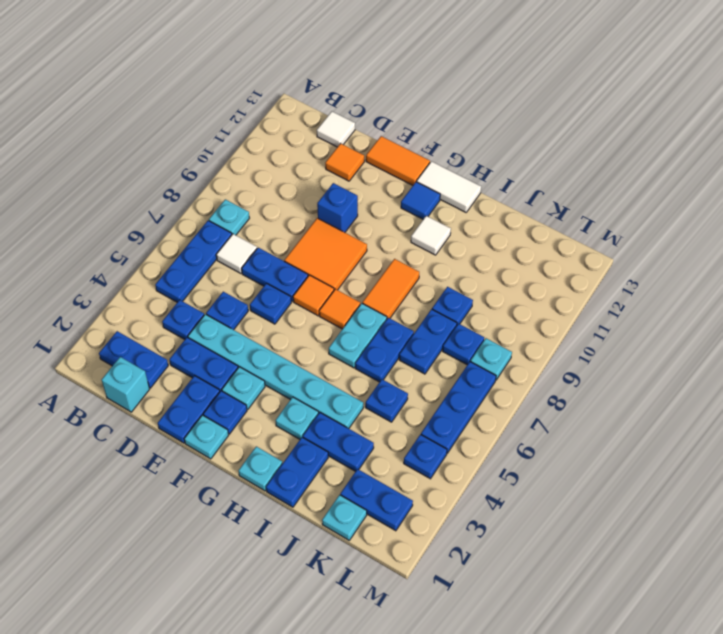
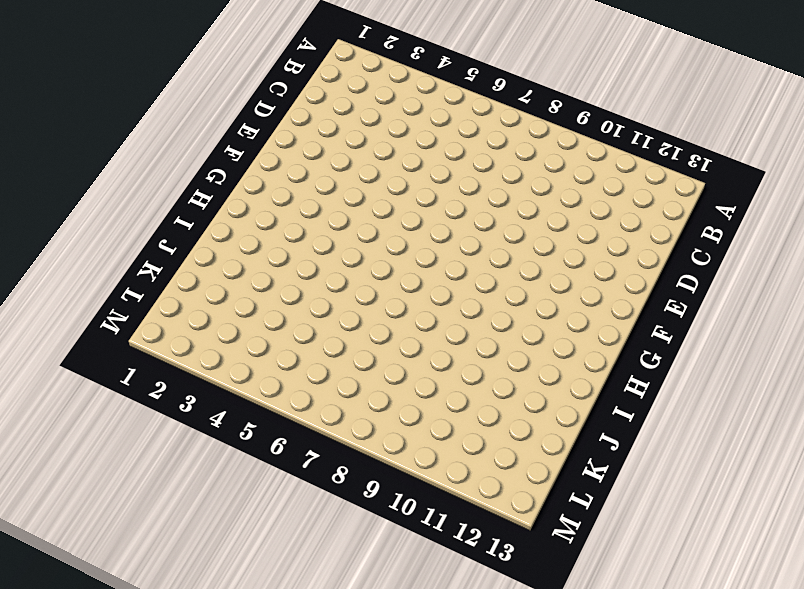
none -> blue plate B2:C2 level 1
none -> blue plate B5:B7 level 1
none -> cyan plate B8 level 1
none -> cyan brick C1 level 1

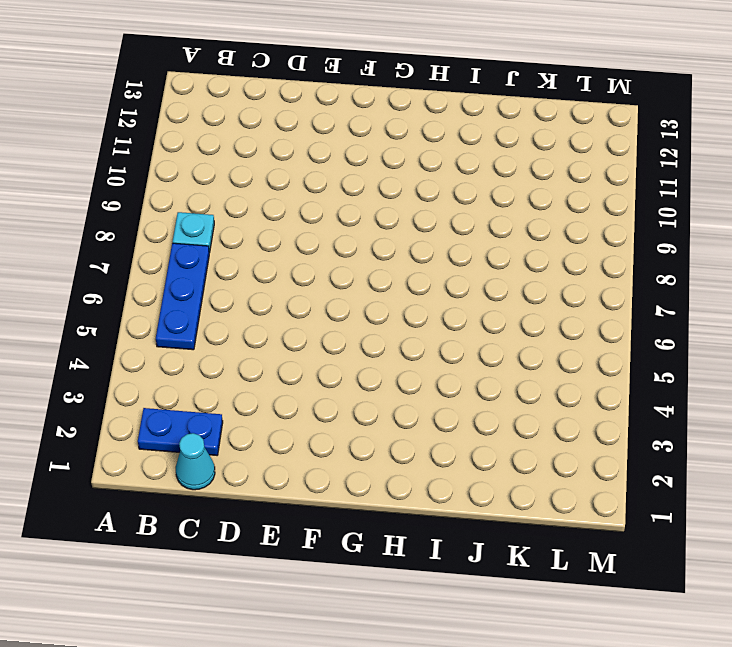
cyan cone C1 level 1 -> cyan brick C1 level 1
none -> blue plate C4 level 1
none -> white tile C7 level 1
none -> white tile C13 level 1
none -> blue plate D3:E3 level 1

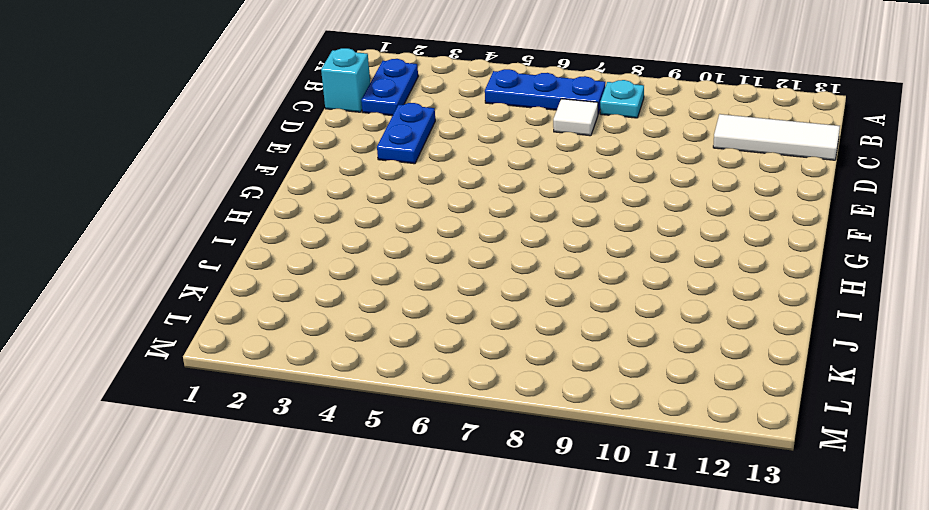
white tile C11:C13 level 1 -> white tile C13 level 1
none -> blue plate C4 level 1
none -> cyan plate D4:I4 level 1
none -> blue plate D5 level 1
none -> blue plate D7:E7 level 1

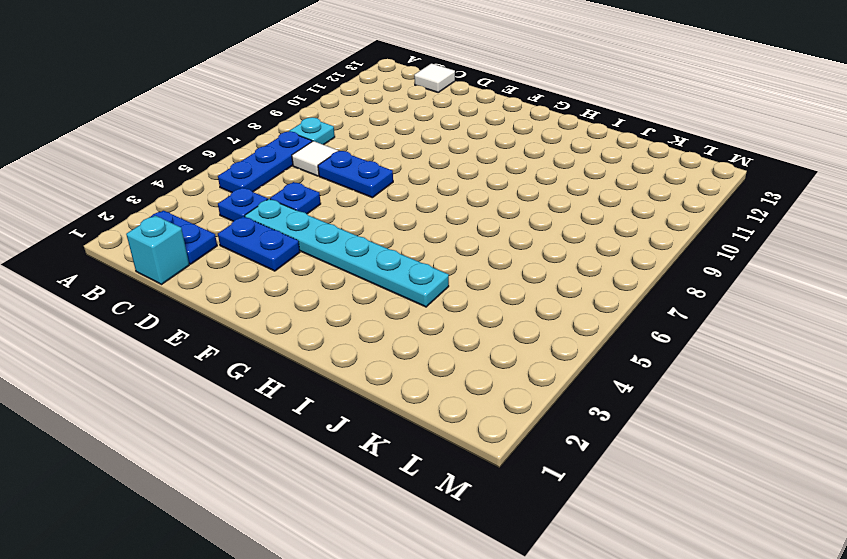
none -> orange tile D12 level 1
none -> blue plate E1:E2 level 1
none -> blue plate E6 level 1
none -> orange tile E8:F9 level 1

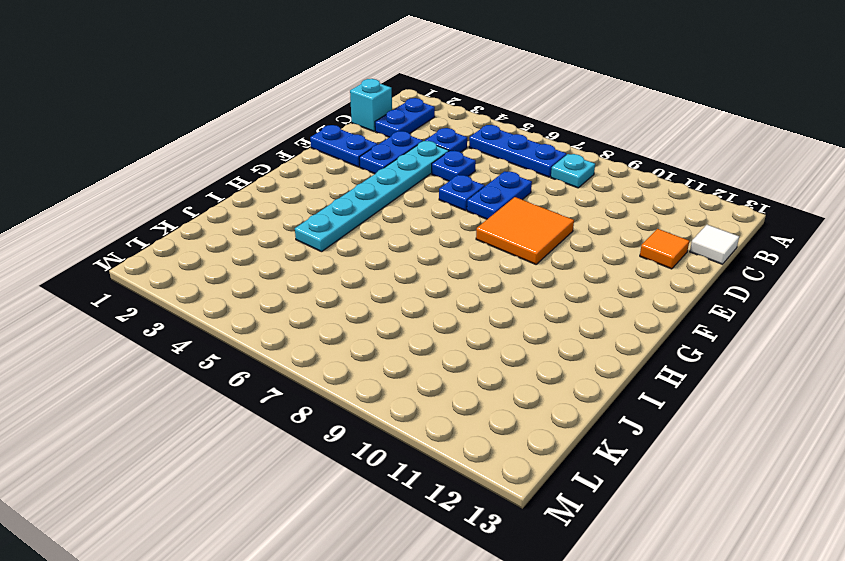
none -> white tile C7 level 1
none -> blue brick E10 level 1
none -> orange tile E13:F13 level 1
none -> cyan plate F1 level 1

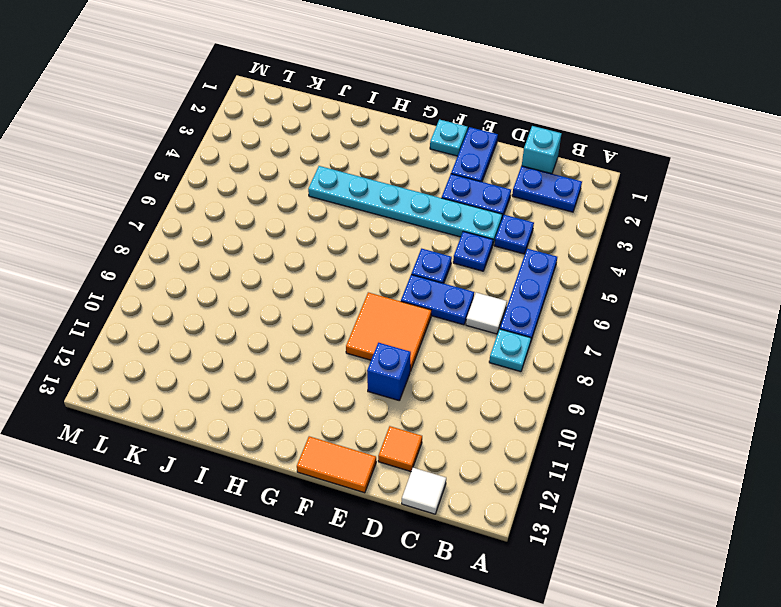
none -> blue plate F2 level 1
none -> cyan plate F3 level 1
none -> orange tile F7 level 1
none -> orange tile G7 level 1

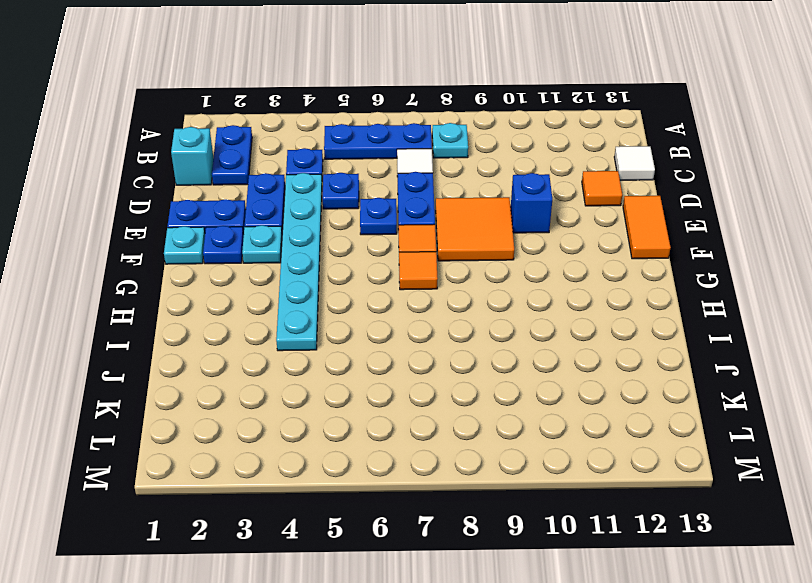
none -> blue tile G12 level 1
none -> white tile G13:H13 level 1
none -> cyan plate H1 level 1
none -> cyan plate H3 level 1

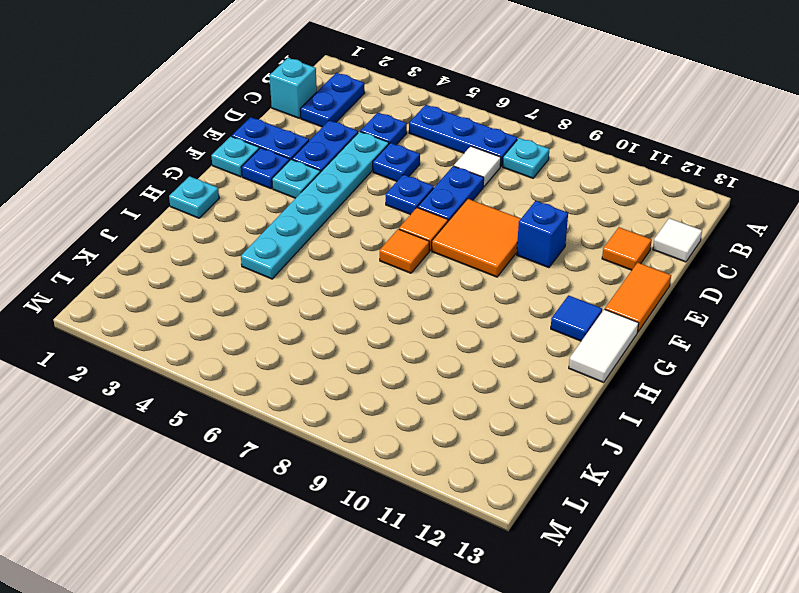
none -> cyan plate H3 level 1
none -> cyan plate H6:H7 level 1
none -> orange tile H8:H9 level 1
none -> white tile H11 level 1

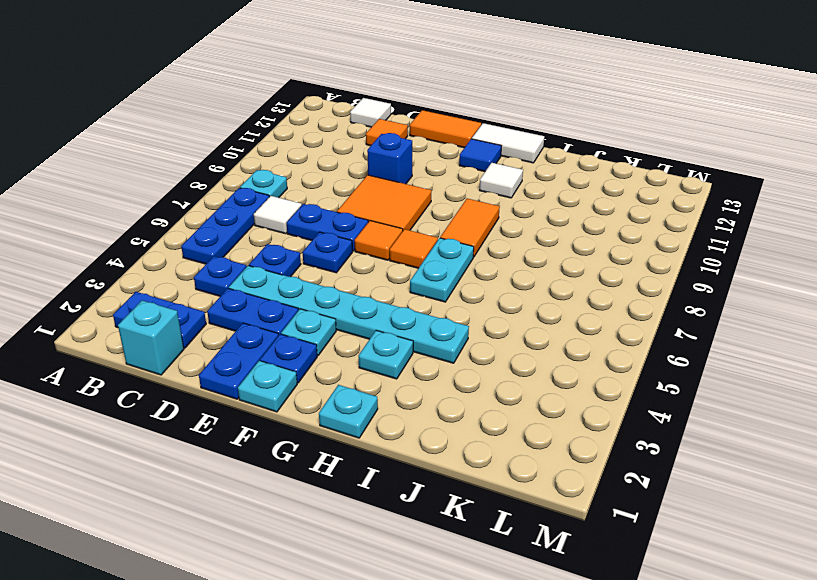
none -> blue plate I1:I2 level 1
none -> blue plate I3:J3 level 1
none -> blue plate I6:I7 level 1
none -> blue plate J5 level 1

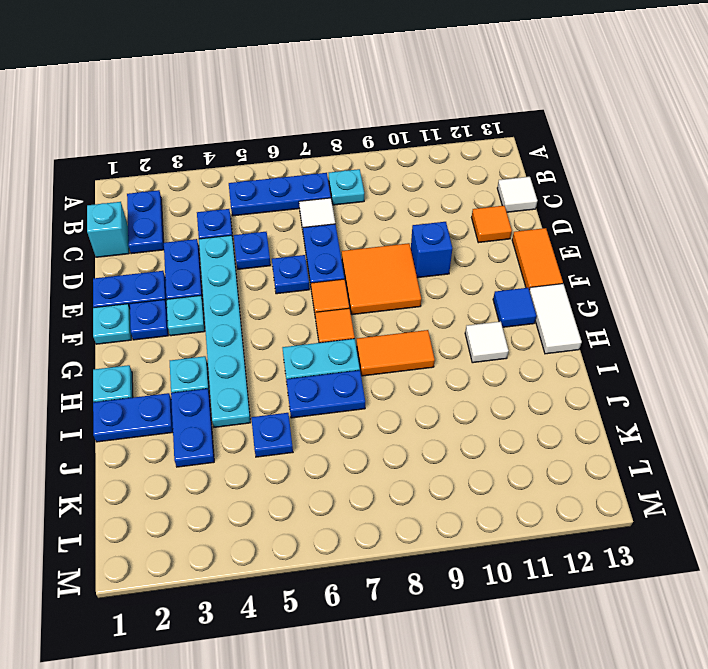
none -> blue plate J7:J8 level 1
none -> blue plate J9 level 1
none -> cyan plate K1 level 1
none -> blue plate K2:L2 level 1

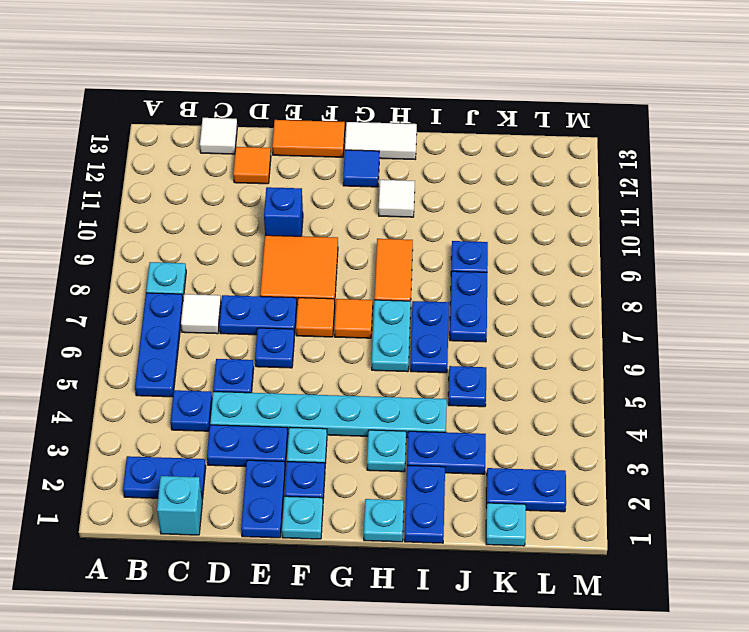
none -> blue plate K8 level 1
none -> blue plate L4 level 1
none -> blue plate L5:L7 level 1
none -> cyan plate L8 level 1

